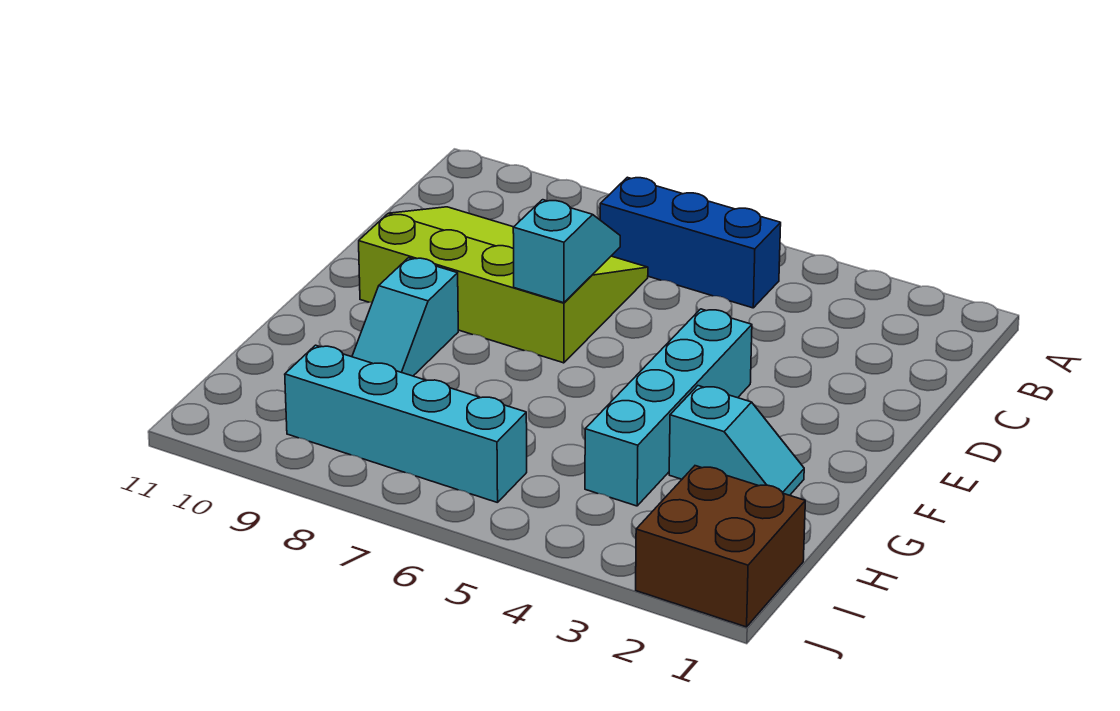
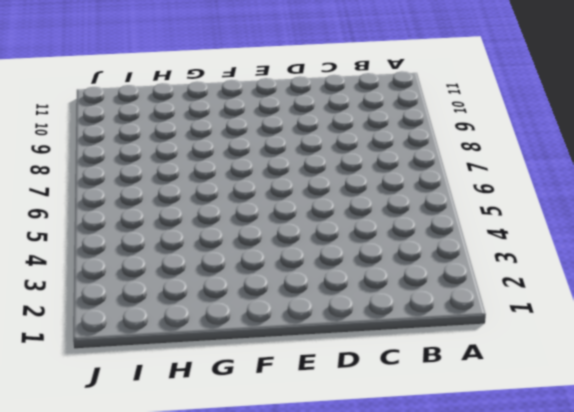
none -> blue brick B5:B7 level 1
none -> lime slope C7:E10 level 1 top E

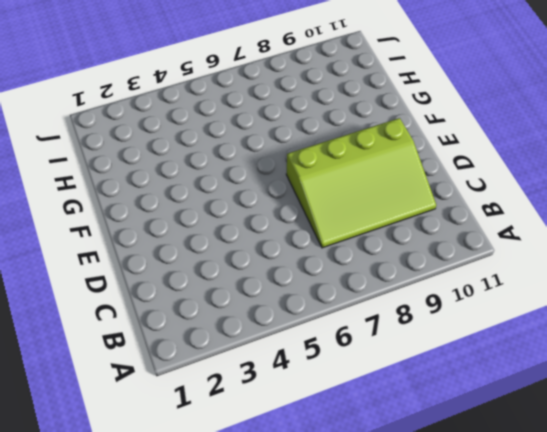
none -> blue brick B5:B7 level 1
none -> cyan brick E4:H4 level 1

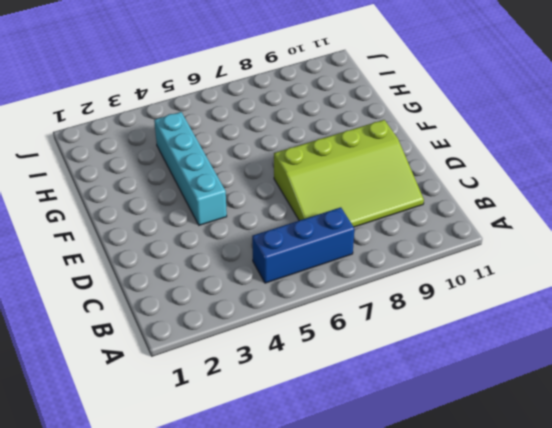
none -> cyan slope F9:G9 level 1 top F
none -> cyan slope G2:G3 level 1 top 3

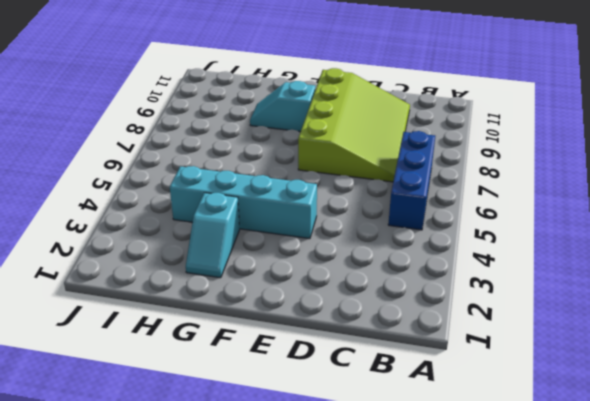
none -> brown brick I1:J2 level 1
none -> cyan brick I6:I9 level 1

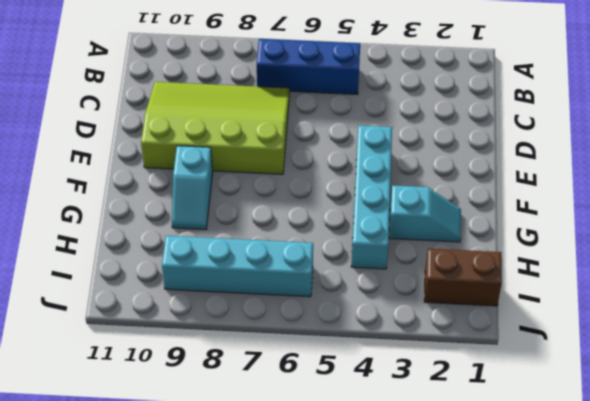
brown brick I1:I2 level 1 -> brown brick I1:J2 level 1
none -> cyan slope D7:E7 level 2 top E

